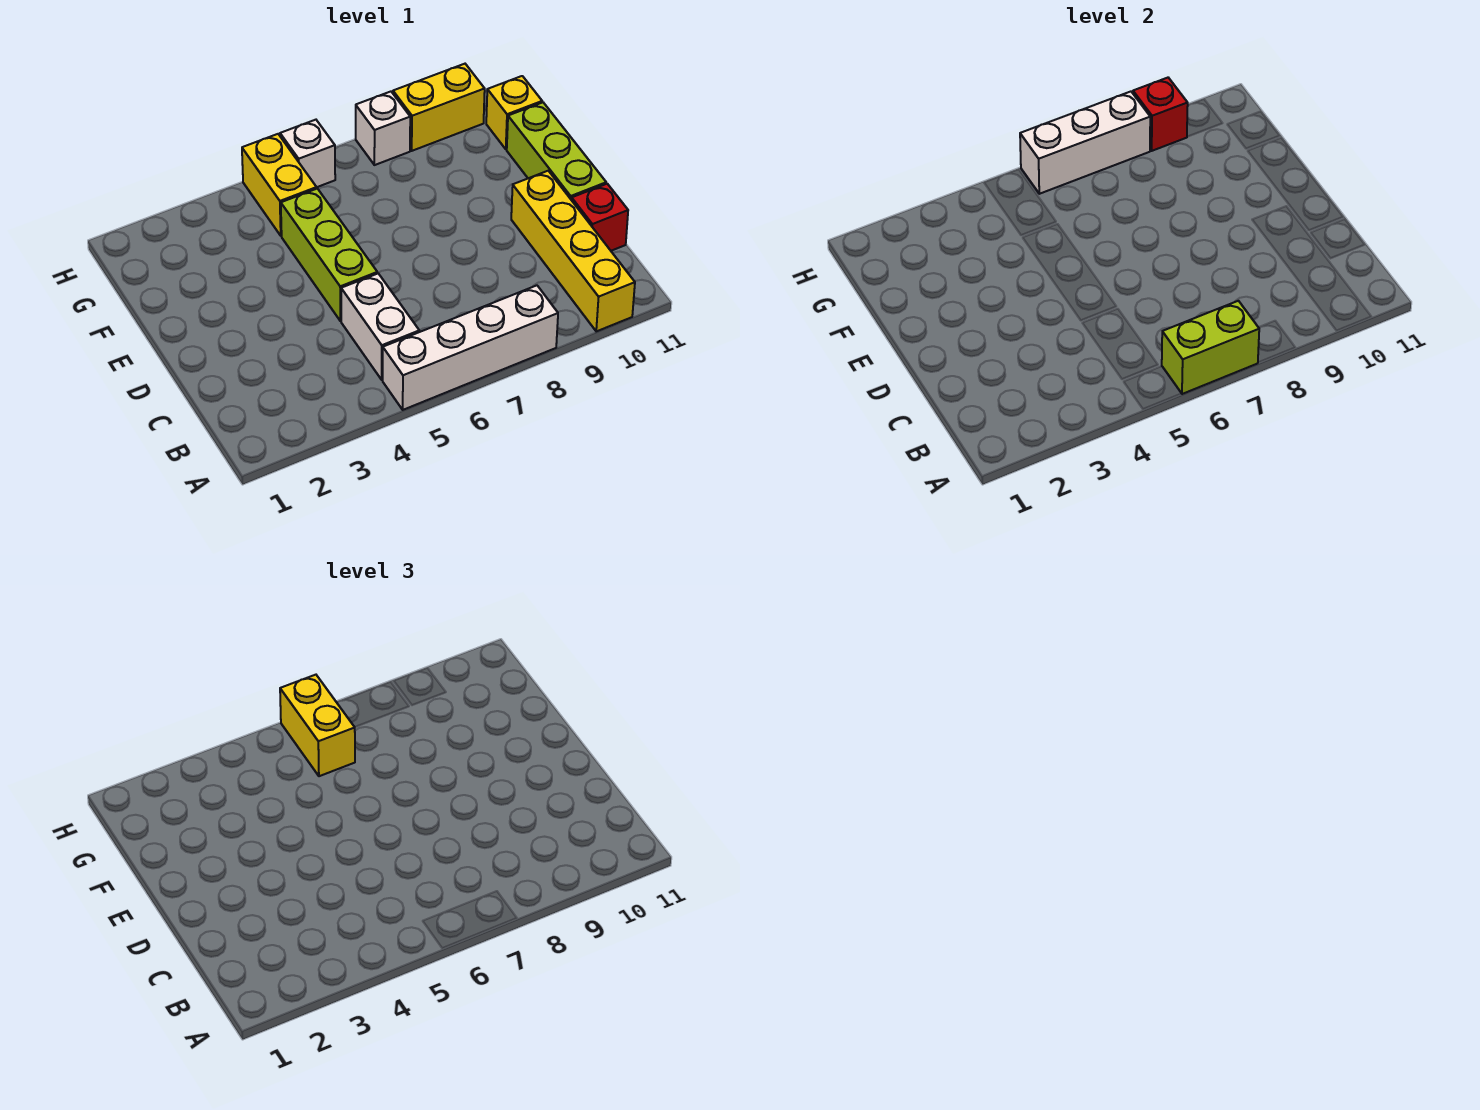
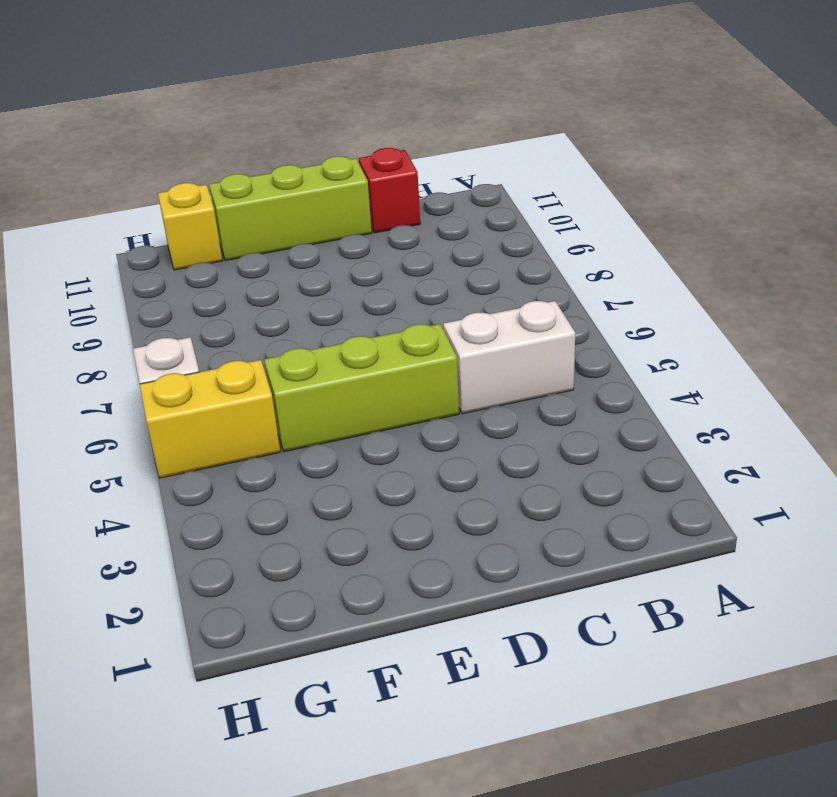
none -> white brick A5:A8 level 1
none -> yellow brick A10:D10 level 1
none -> white brick H8 level 1

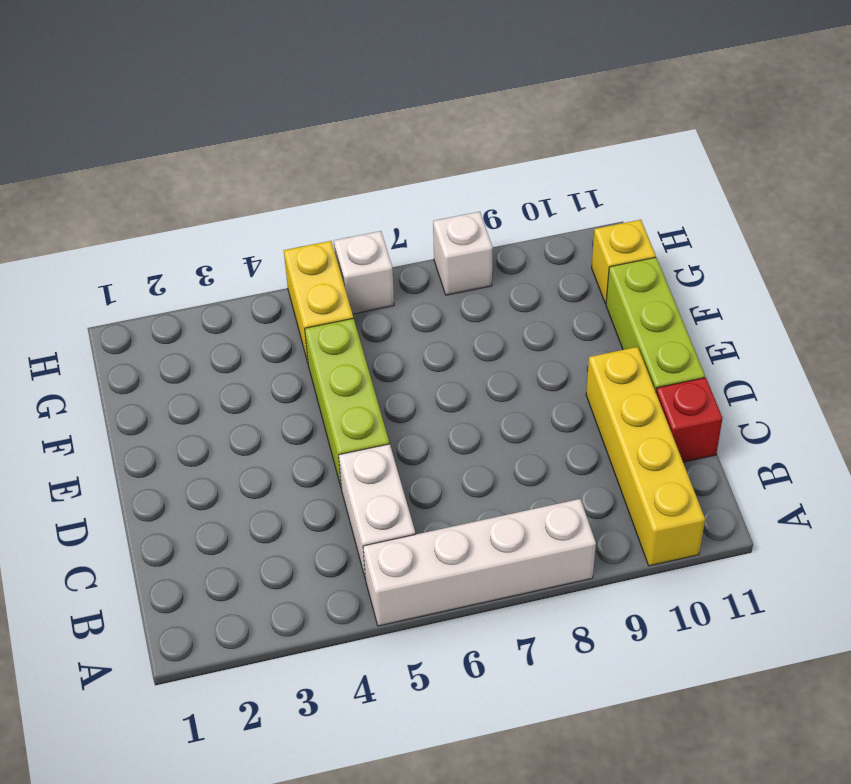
none -> yellow brick H9:H10 level 1
none -> lime brick A6:A7 level 2
none -> white brick H6:H8 level 2

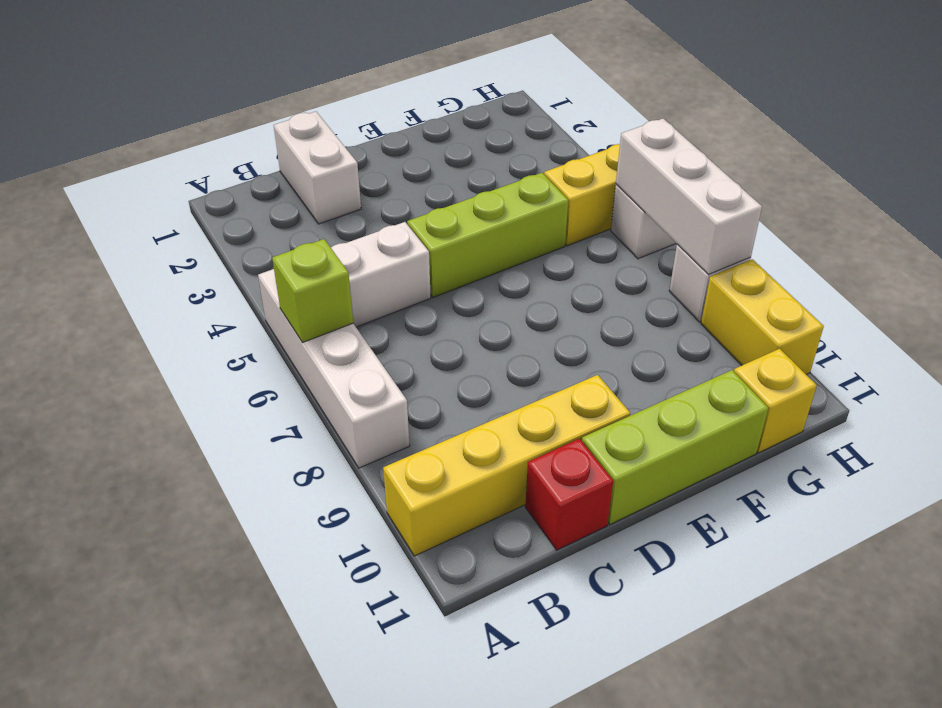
lime brick A6 level 2 -> lime brick A6:A7 level 2
white brick C1:C2 level 1 -> none
none -> red brick H9 level 2
none -> yellow brick G6:H6 level 3

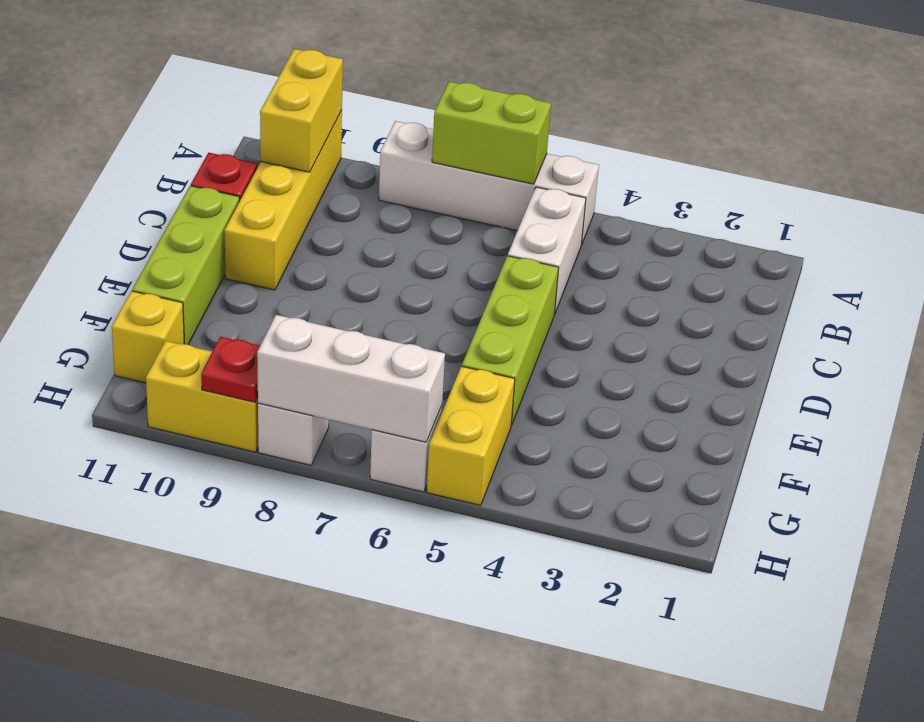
yellow brick A10:B10 level 2 -> yellow brick G6:H6 level 3
red plate H9 level 2 -> red brick H9 level 2

